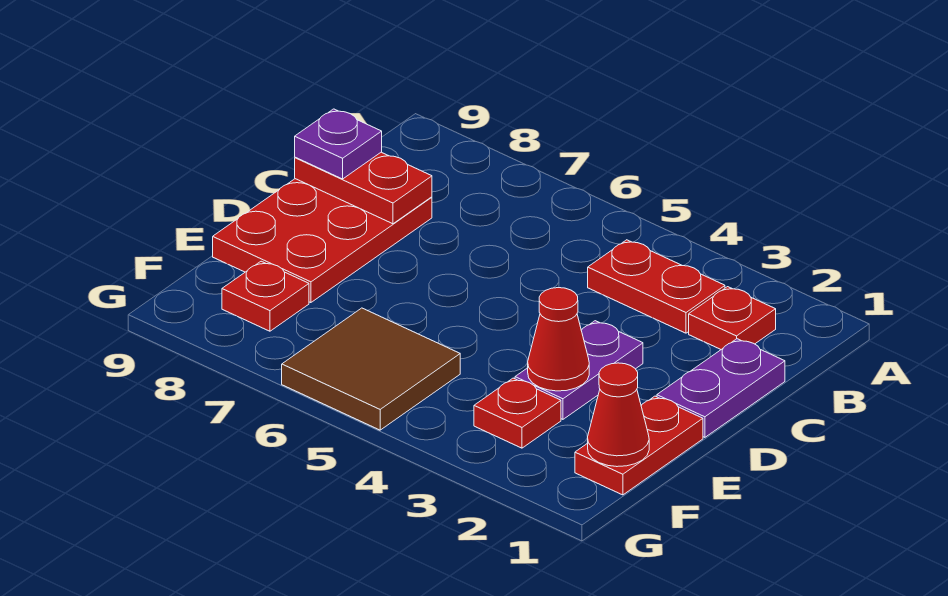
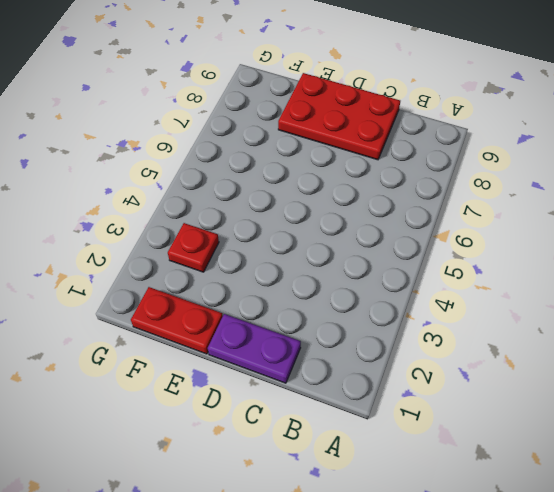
none -> red plate B2 level 1
none -> red plate B3:B4 level 1
none -> purple plate D3:E3 level 1

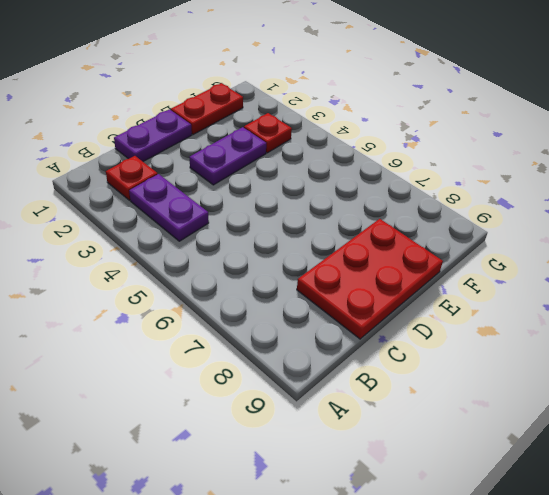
purple plate B3:B4 level 1 -> red plate B3:B4 level 1
none -> brown tile F5:G6 level 1
none -> red plate F8 level 1
none -> red plate C8:C9 level 2

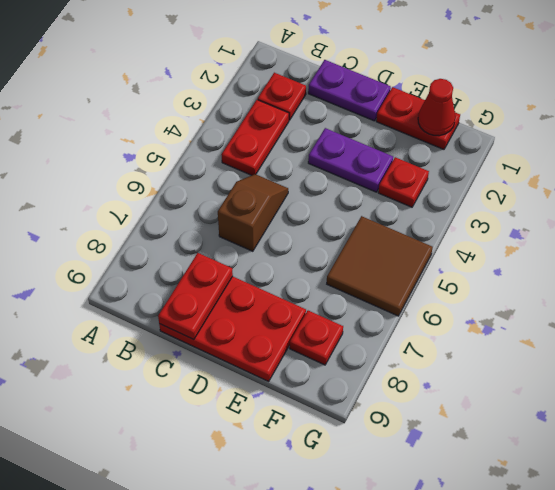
brown slope C5:C6 level 1 top 6 -> none
none -> red cone E3 level 2
none -> purple plate C9 level 3

